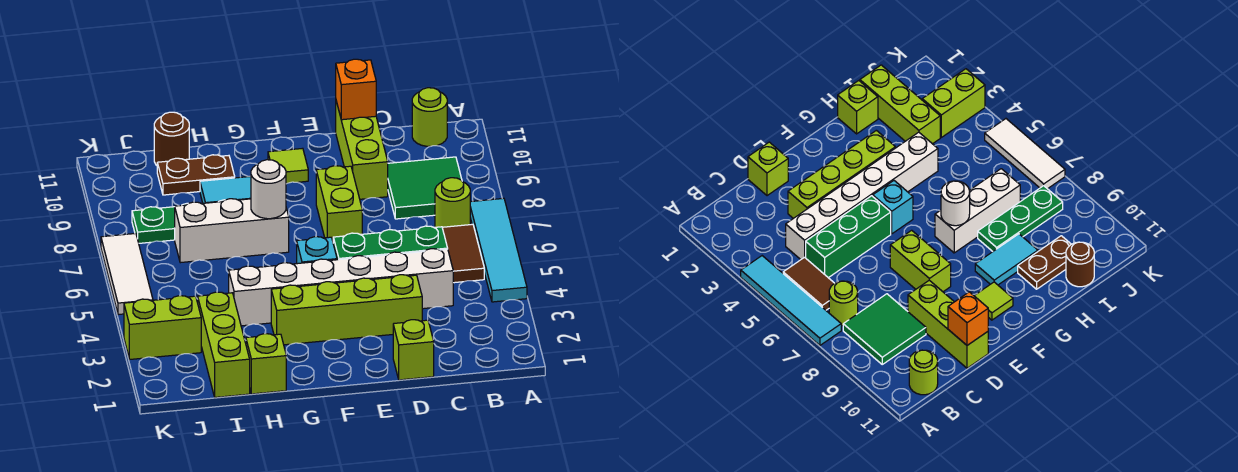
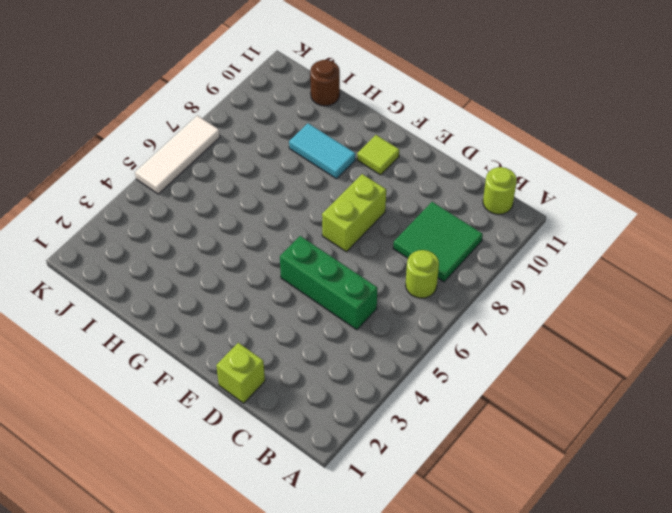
none -> cyan tile A4:A7 level 1
none -> brown tile B5:B6 level 1
none -> white brick C4:H4 level 1

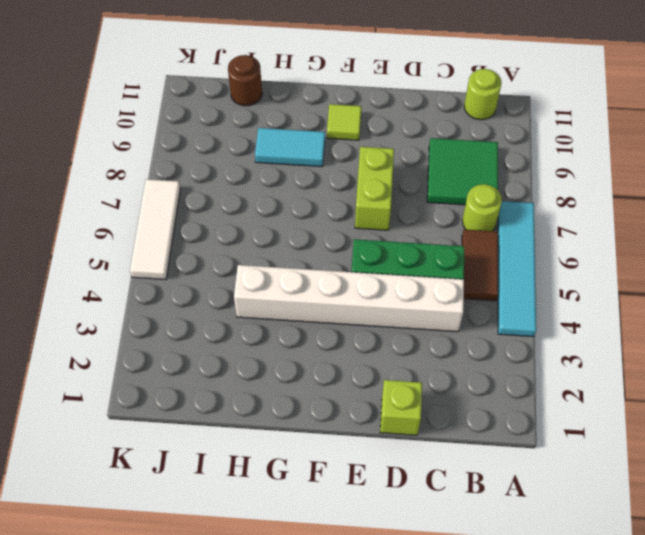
none -> lime brick D3:G3 level 1
none -> lime brick D9:D11 level 1
none -> cyan brick F5 level 1

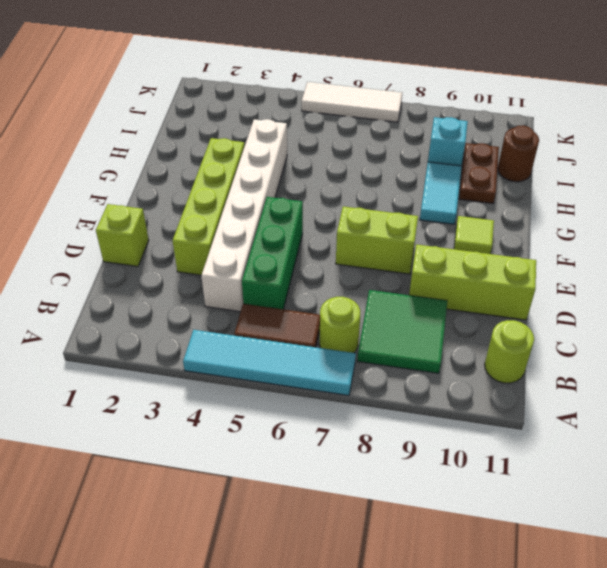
cyan brick I9 level 1 -> cyan brick F5 level 1
none -> white brick G7:I7 level 1
none -> lime brick H1 level 1
none -> green plate H8:J8 level 1

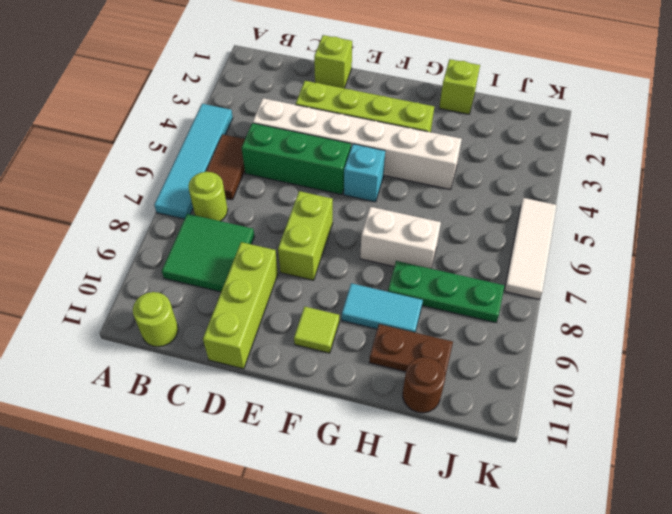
white brick G7:H7 level 1 -> white brick G7:I7 level 1
none -> lime brick I1:I3 level 1
none -> lime brick J3:K3 level 1
none -> orange brick D11 level 2

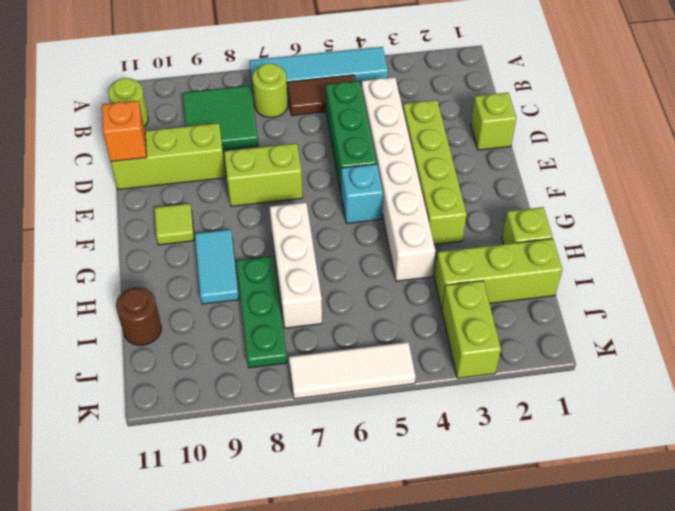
none -> brown plate H10:I10 level 1
none -> white round brick G7 level 2

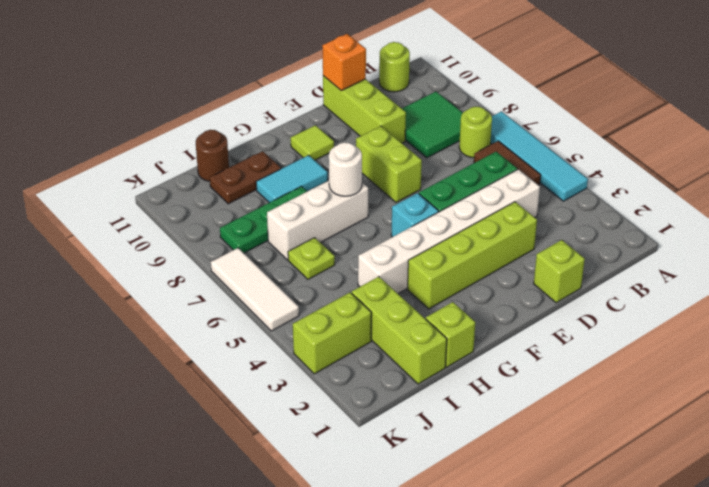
lime plate I6 level 1 -> none

